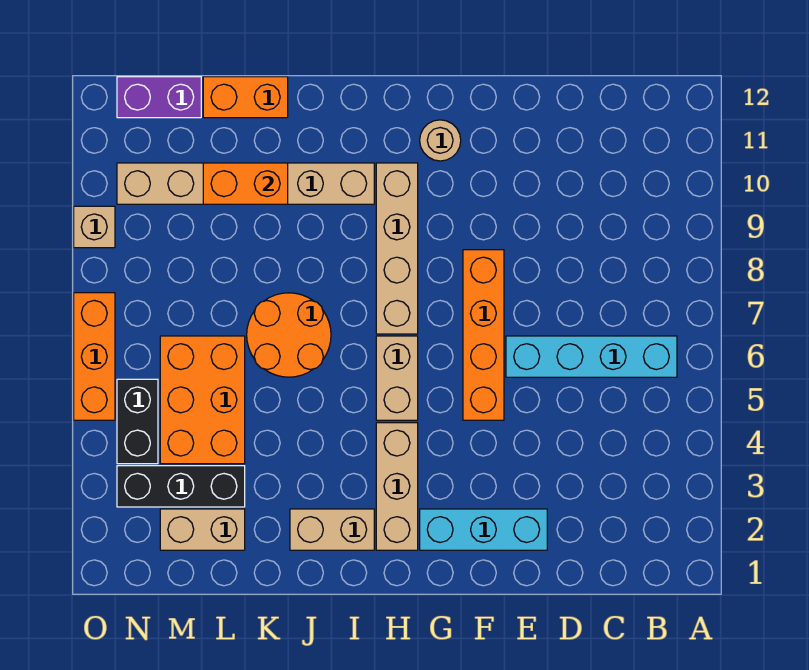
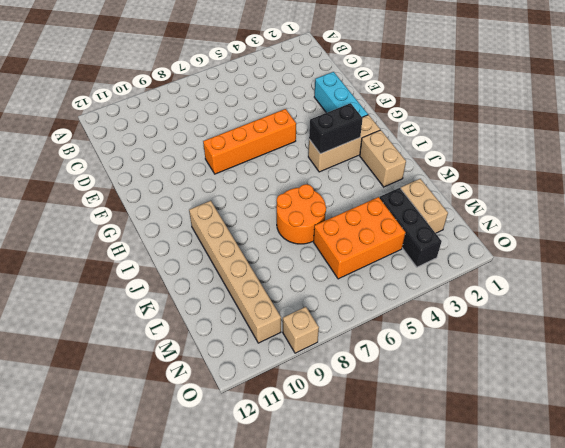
black brick H3:H4 level 2 -> black brick N4:N5 level 1
none -> cyan brick B6:E6 level 1
none -> tan round brick G11 level 1
none -> tan brick H5:H6 level 1

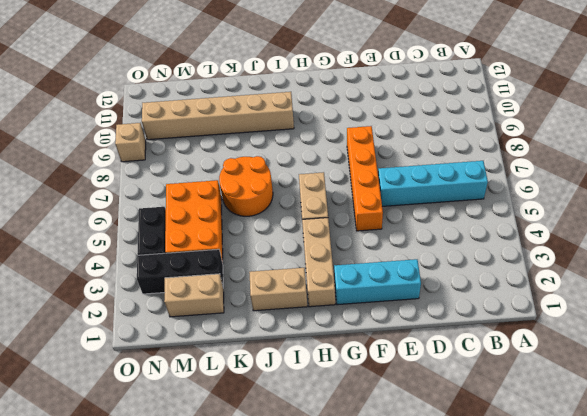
none -> tan round brick G11 level 1
none -> tan brick H7:H10 level 1
none -> orange brick K12:L12 level 1

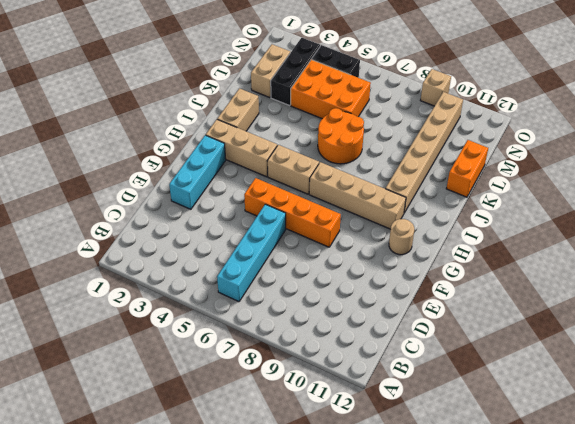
none -> purple brick M12:N12 level 1
none -> orange brick O5:O7 level 1
none -> orange brick K10:L10 level 2

